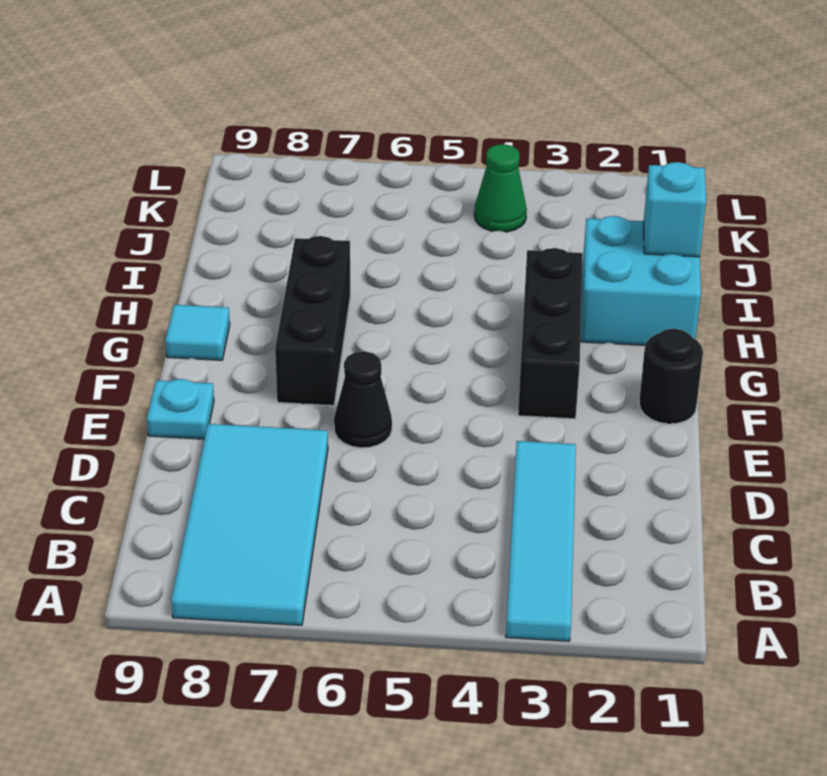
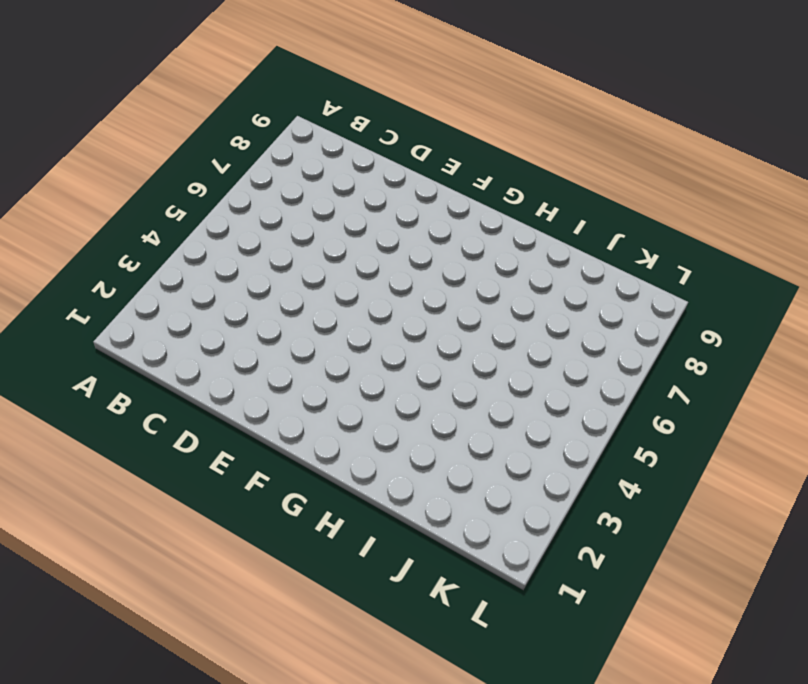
none -> cyan tile A3:D3 level 1
none -> cyan tile A7:D8 level 1

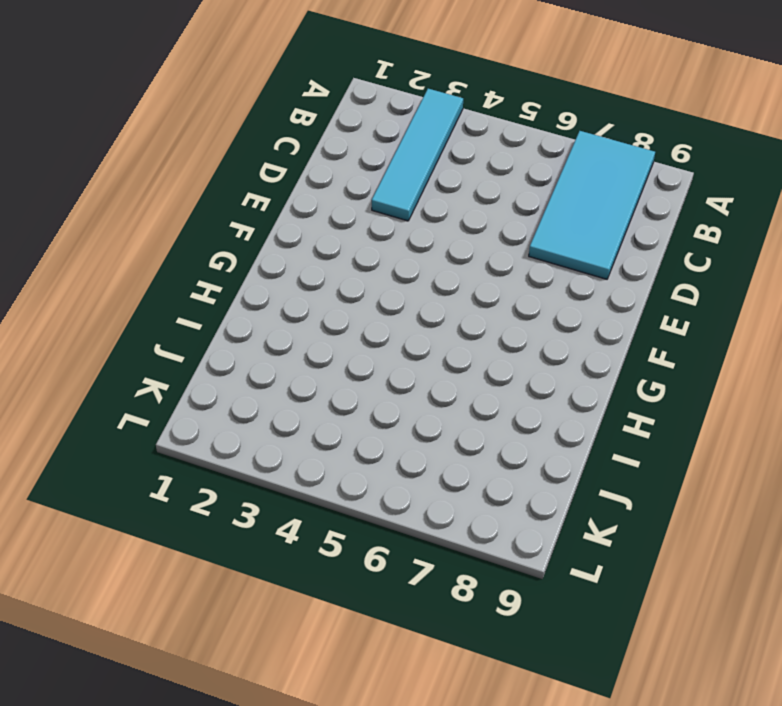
none -> black cone E6 level 1
none -> cyan plate E9 level 1

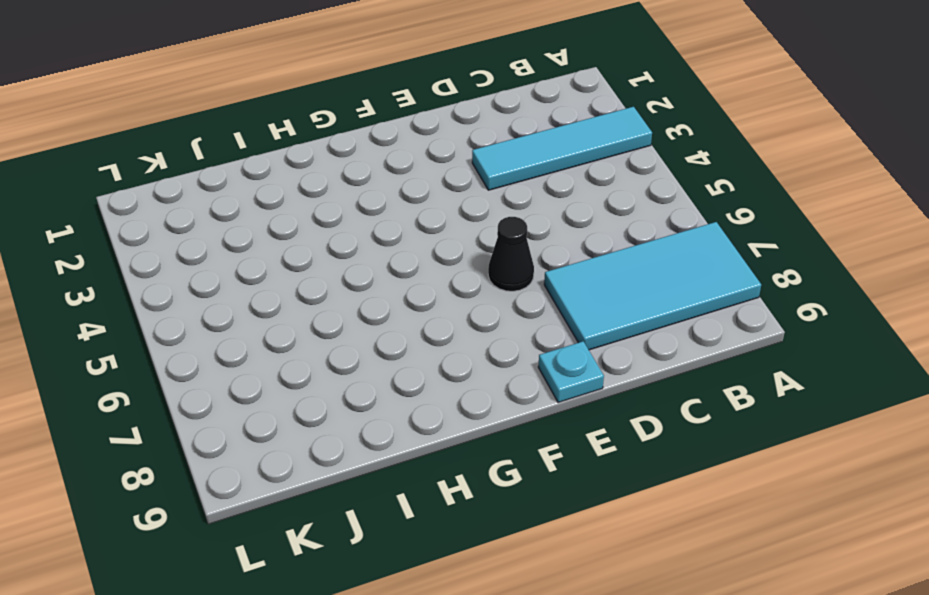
none -> black round brick F1 level 1
none -> black brick F3:H3 level 1

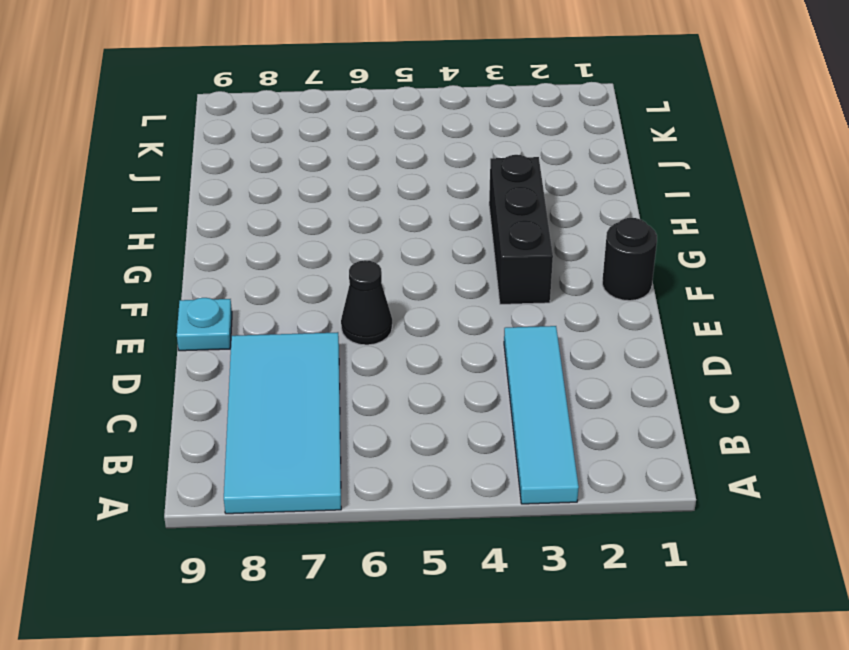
none -> black brick F7:H7 level 1
none -> cyan tile G9 level 1

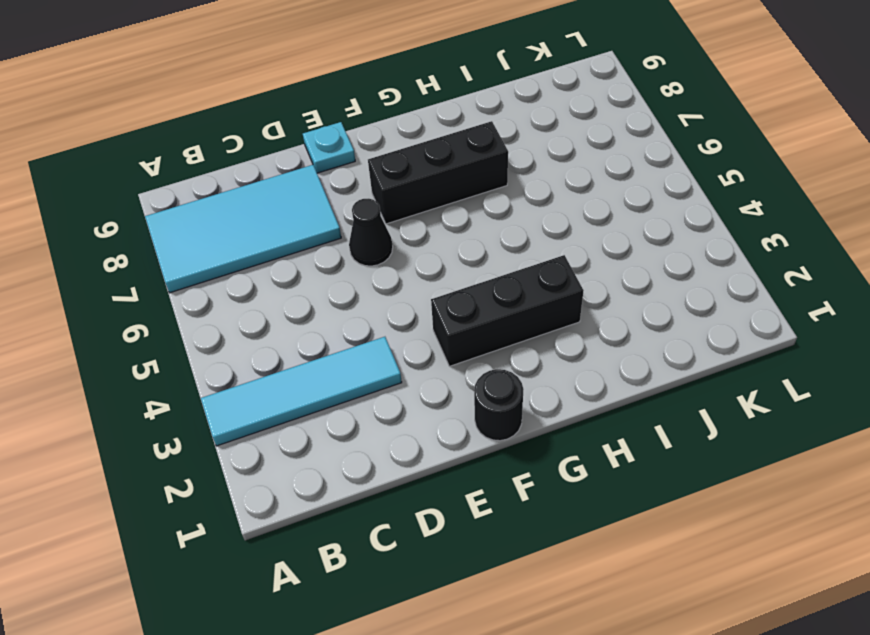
none -> cyan tile G9 level 1
none -> cyan brick H1:I2 level 1

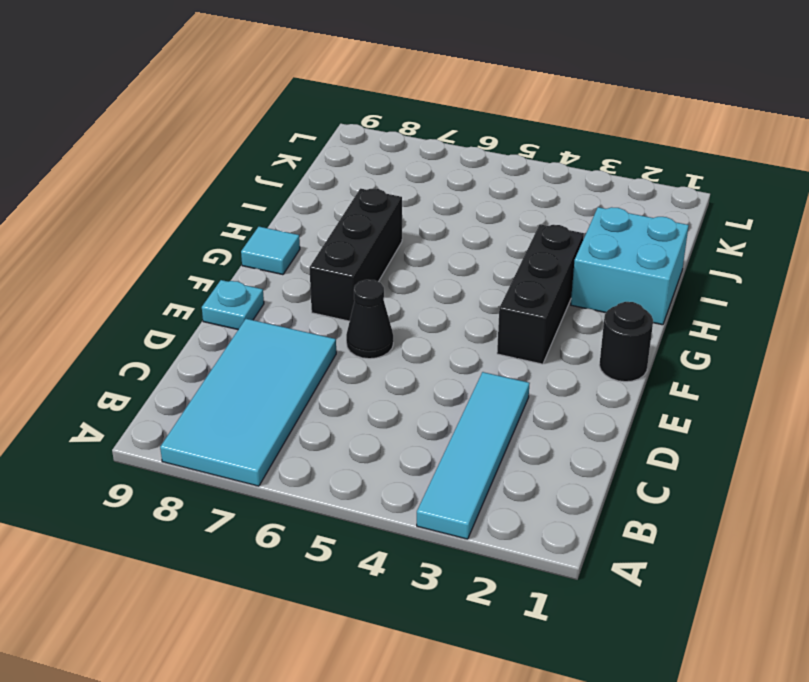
none -> green cone K4 level 1
none -> cyan brick I1 level 2

